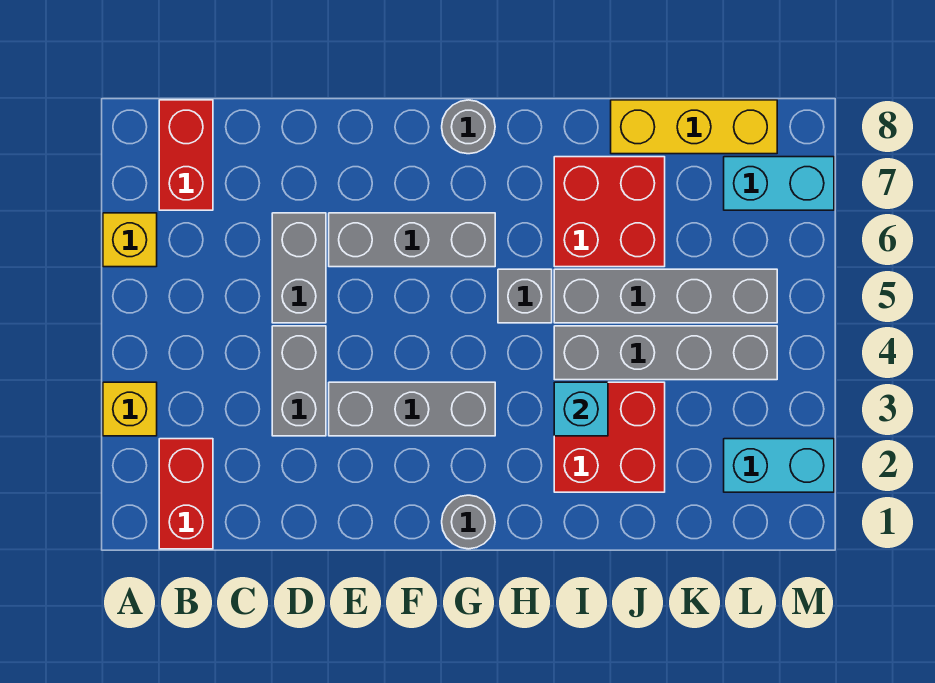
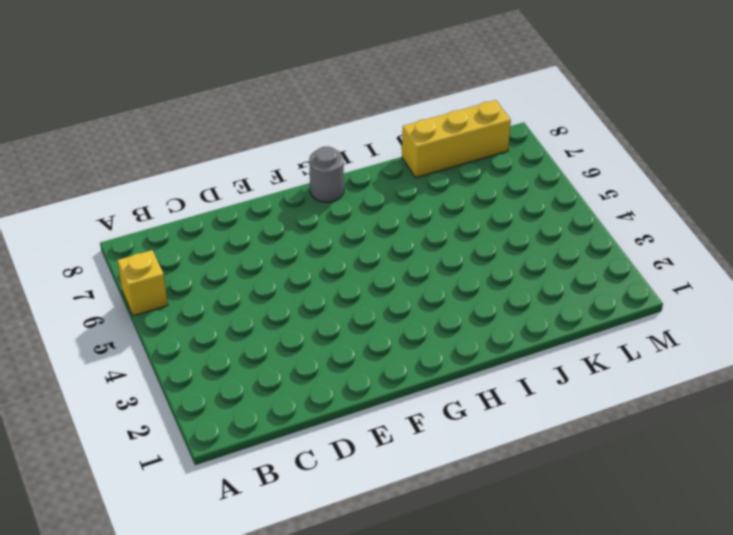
none -> yellow brick A3 level 1
none -> red brick B1:B2 level 1
none -> red brick B7:B8 level 1

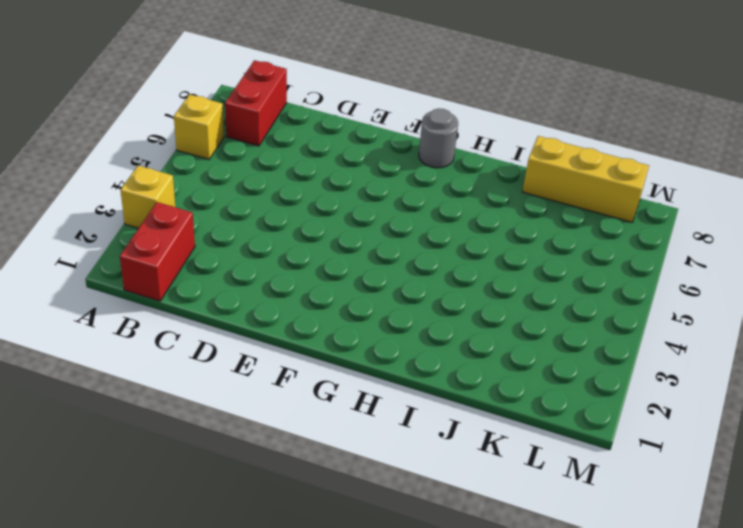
none -> grey brick D3:D4 level 1
none -> grey brick D5:D6 level 1
none -> grey brick E3:G3 level 1

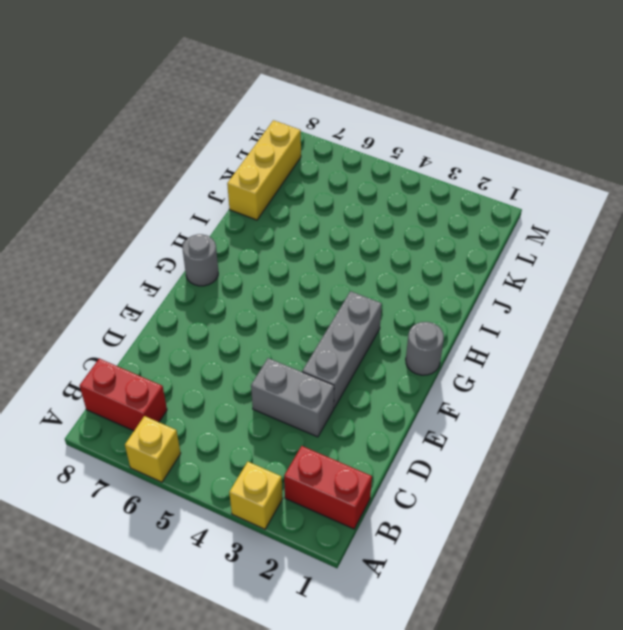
none -> grey brick D5:D6 level 1
none -> grey brick E6:G6 level 1
none -> grey brick H5 level 1

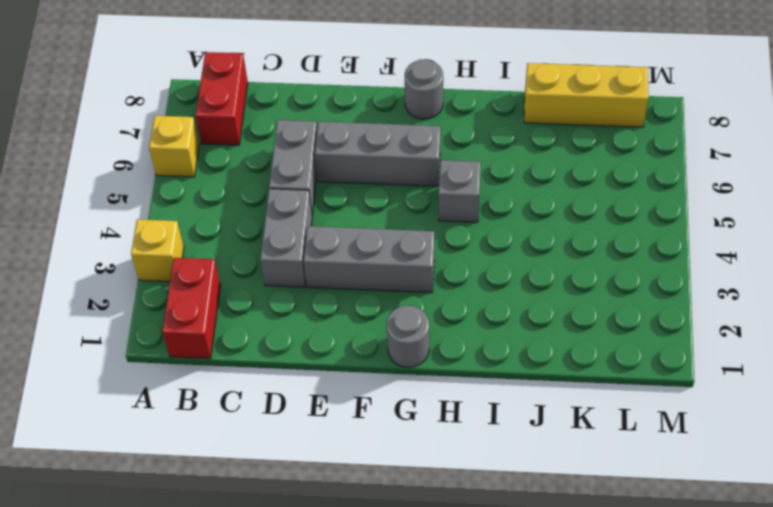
none -> red brick I2:J3 level 1
none -> grey brick I4:L4 level 1
none -> grey brick I5:L5 level 1

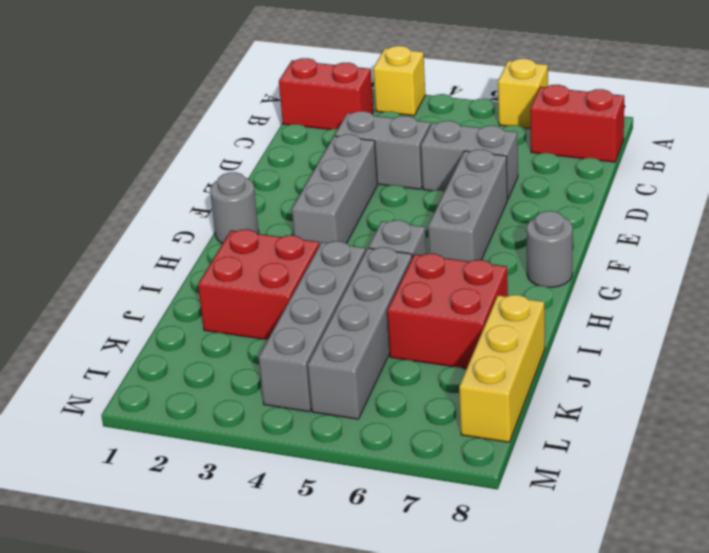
none -> cyan brick L2:M2 level 1
none -> cyan brick L7:M7 level 1
none -> cyan brick I3 level 2

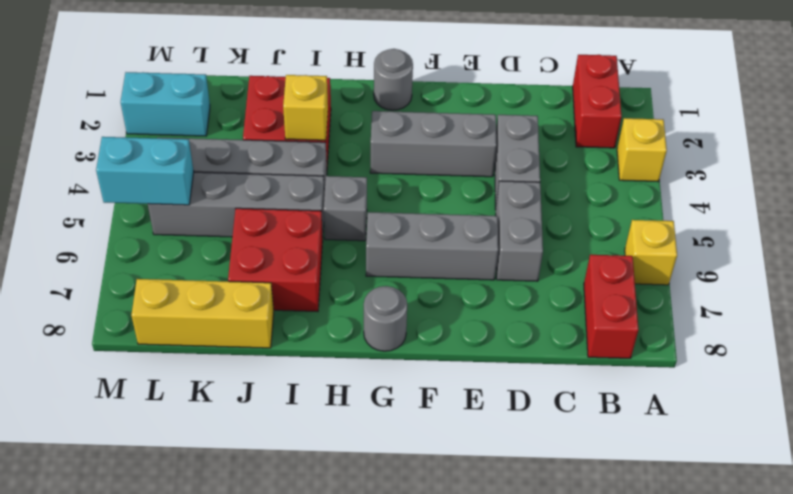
yellow brick I3 level 2 -> cyan brick I3 level 2
cyan brick L5:M5 level 2 -> cyan brick L7:M7 level 1

